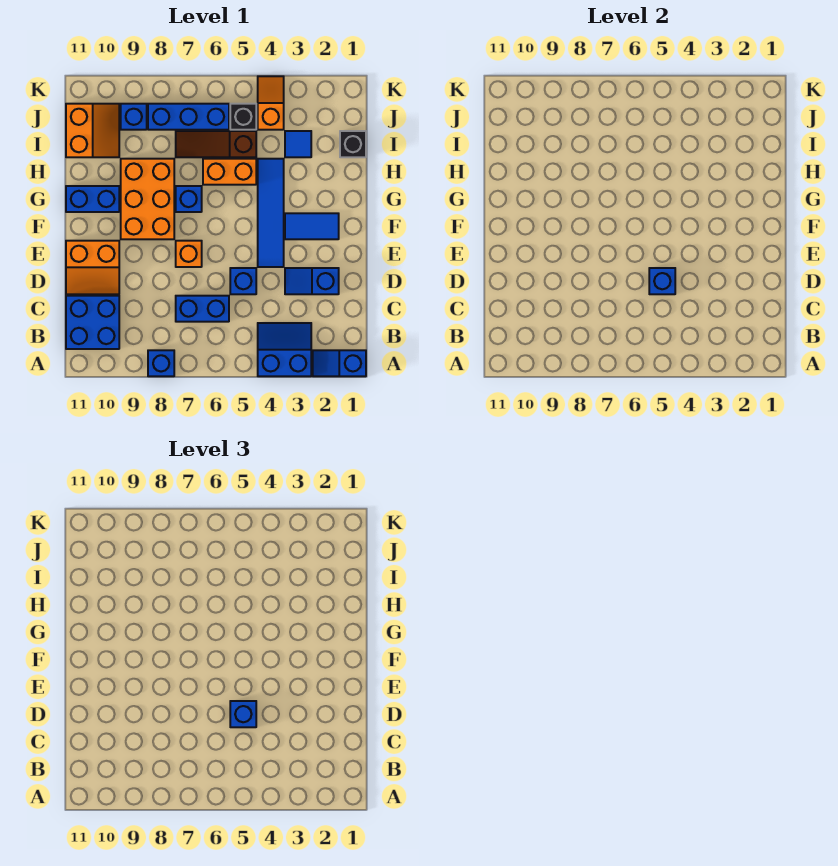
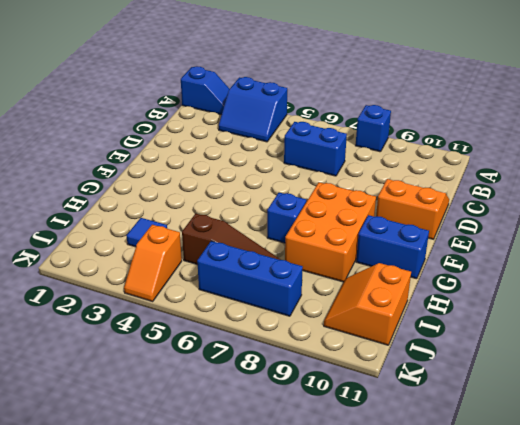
none -> blue brick B10:C11 level 1
none -> blue slope D2:D3 level 1 top 2
none -> blue brick D5 level 1

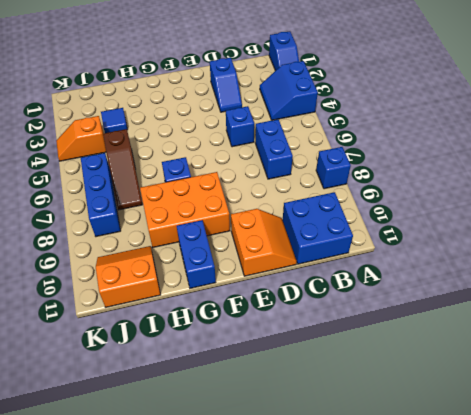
none -> blue tile E4:H4 level 1
none -> orange brick E7 level 1
none -> blue tile F2:F3 level 1

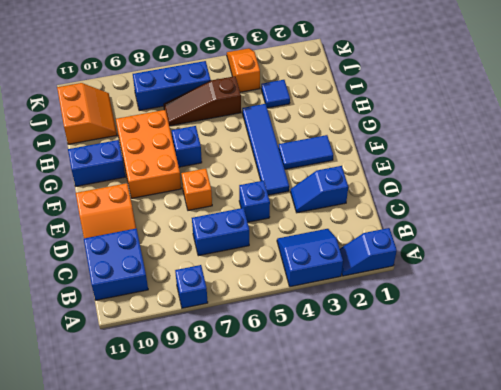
none -> orange brick H5:H6 level 1
none -> black brick I1 level 1
none -> black brick J5 level 1

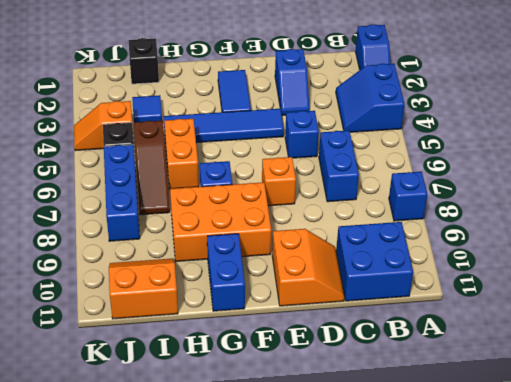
none -> blue brick J9 level 1
none -> blue brick D5 level 2
none -> blue brick D5 level 3

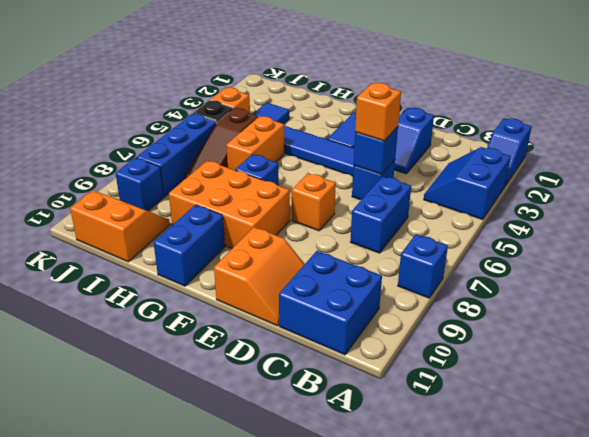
orange brick D5 level 3 -> blue brick D5 level 3
none -> black brick I1 level 1

